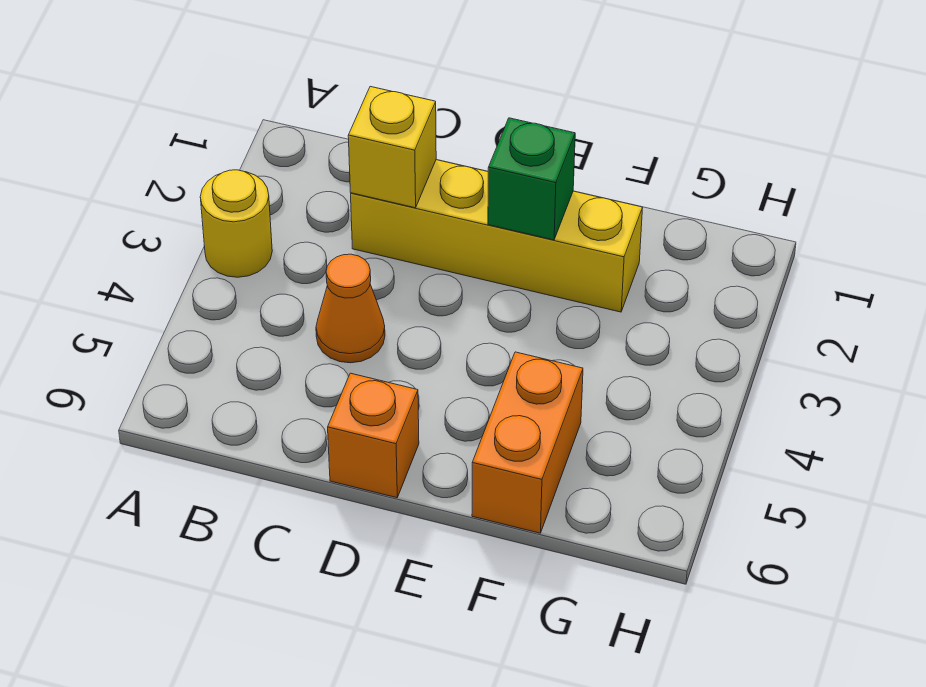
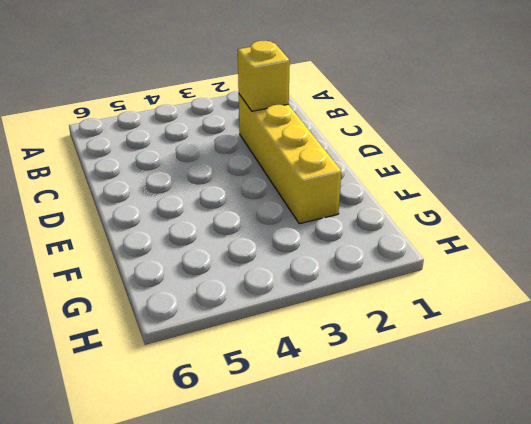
none -> yellow round brick A3 level 1
none -> orange cone C4 level 1

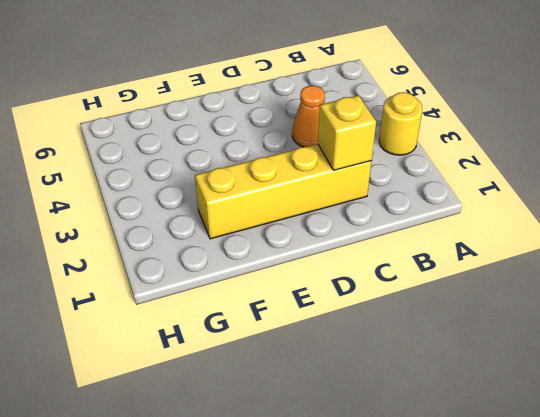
none -> orange brick D6 level 1
none -> orange brick F5:F6 level 1

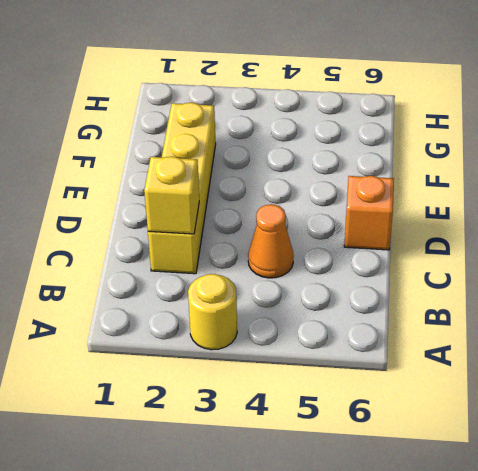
none -> orange brick F5:F6 level 1
none -> green brick E2 level 2

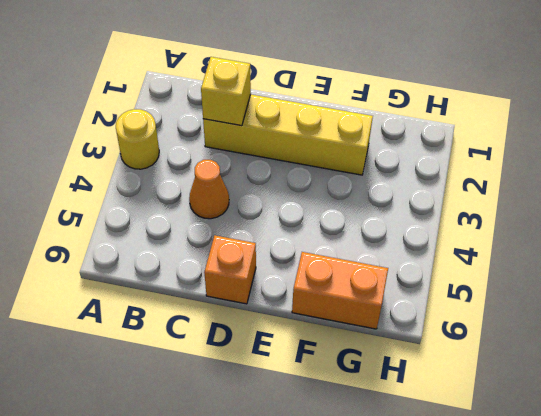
orange brick F6:G6 level 1 -> orange brick F5:F6 level 1
none -> green brick E2 level 2

